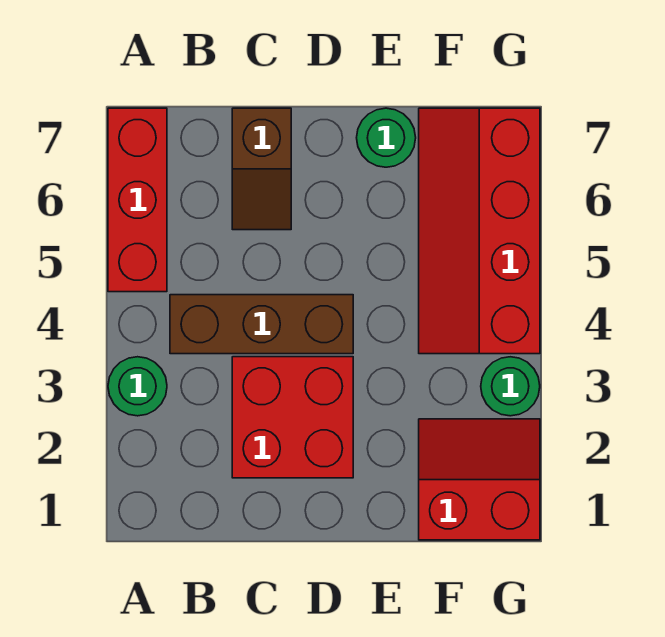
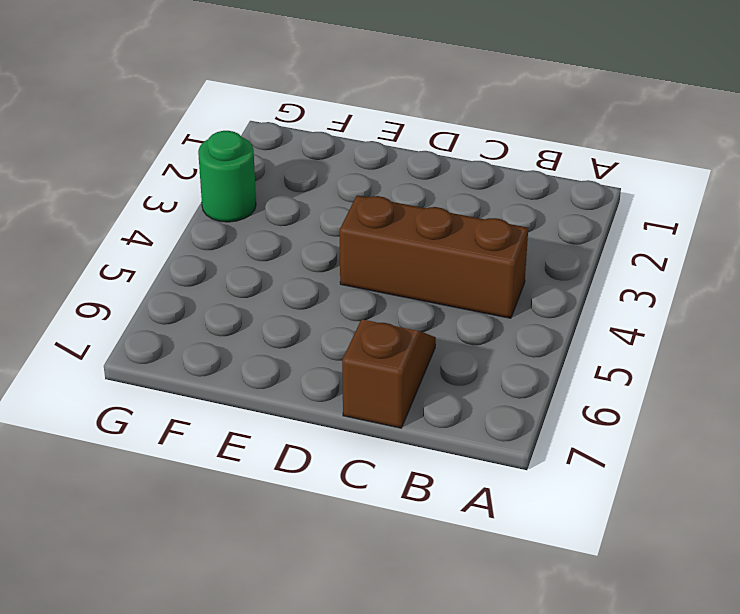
none -> green round brick A3 level 1
none -> red brick A5:A7 level 1

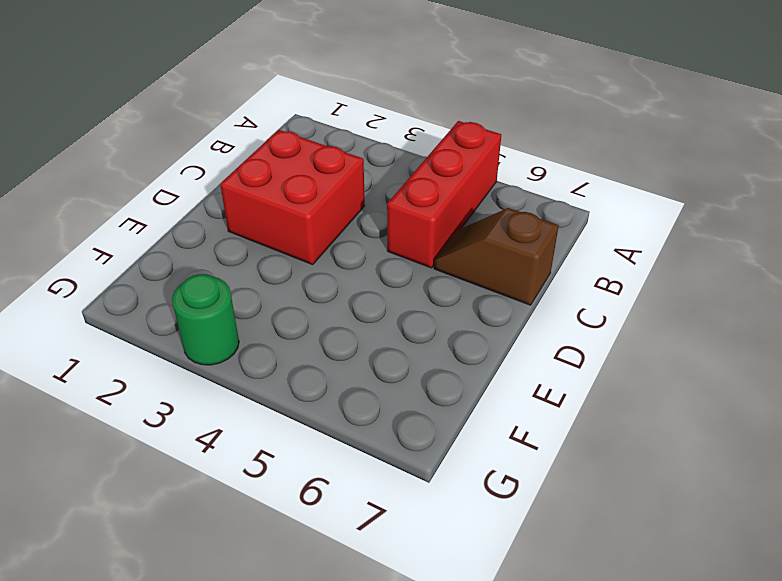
red brick A5:C5 level 1 -> red brick A5:A7 level 1
none -> green round brick A3 level 1
none -> brown brick B4:D4 level 1

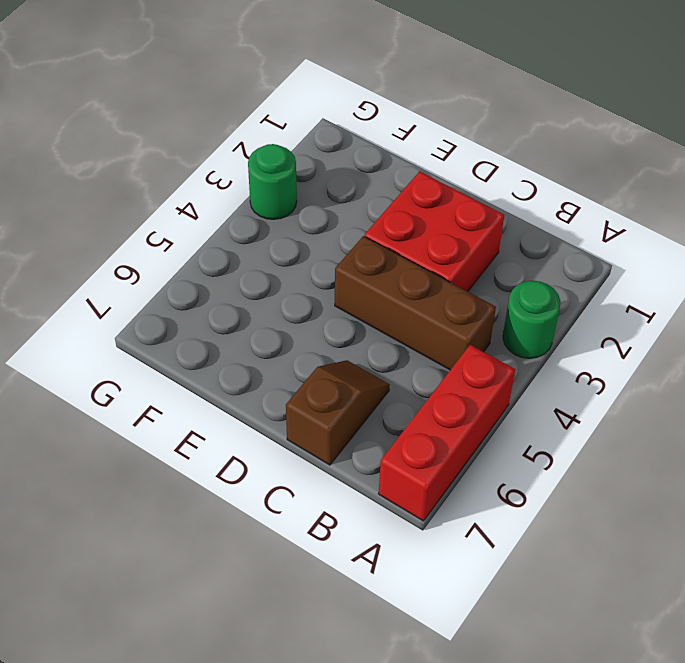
none -> green round brick E7 level 1
none -> red slope F1:G2 level 1 top 1

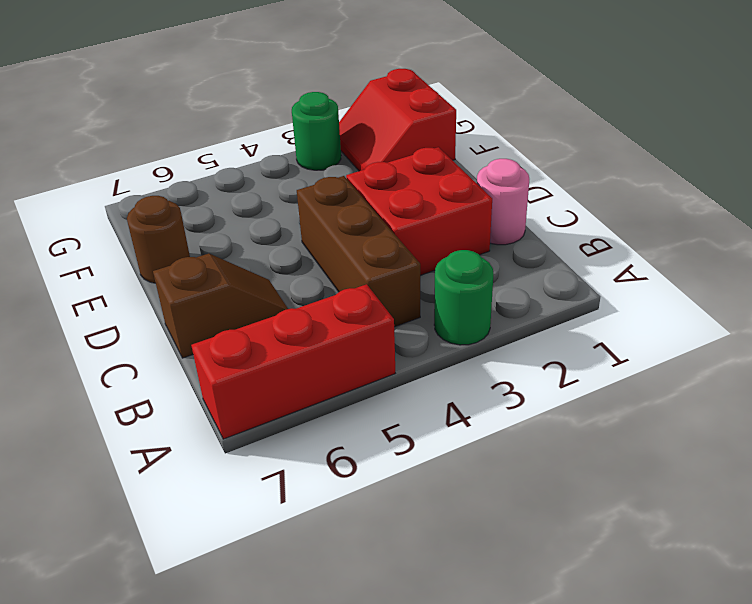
pink round brick C1 level 1 -> none
brown round brick E7 level 1 -> green round brick E7 level 1
none -> red slope F4:G7 level 1 top G

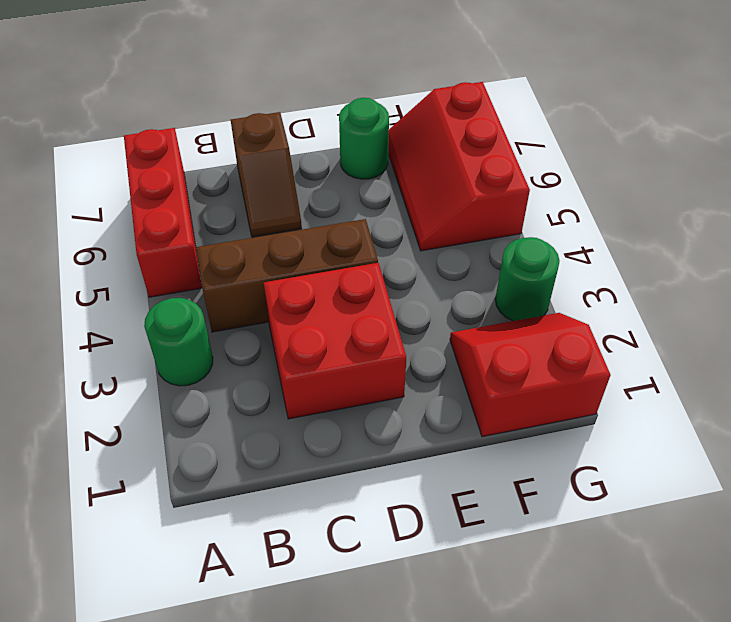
red slope F5:G7 level 1 top G -> red slope F4:G7 level 1 top G

